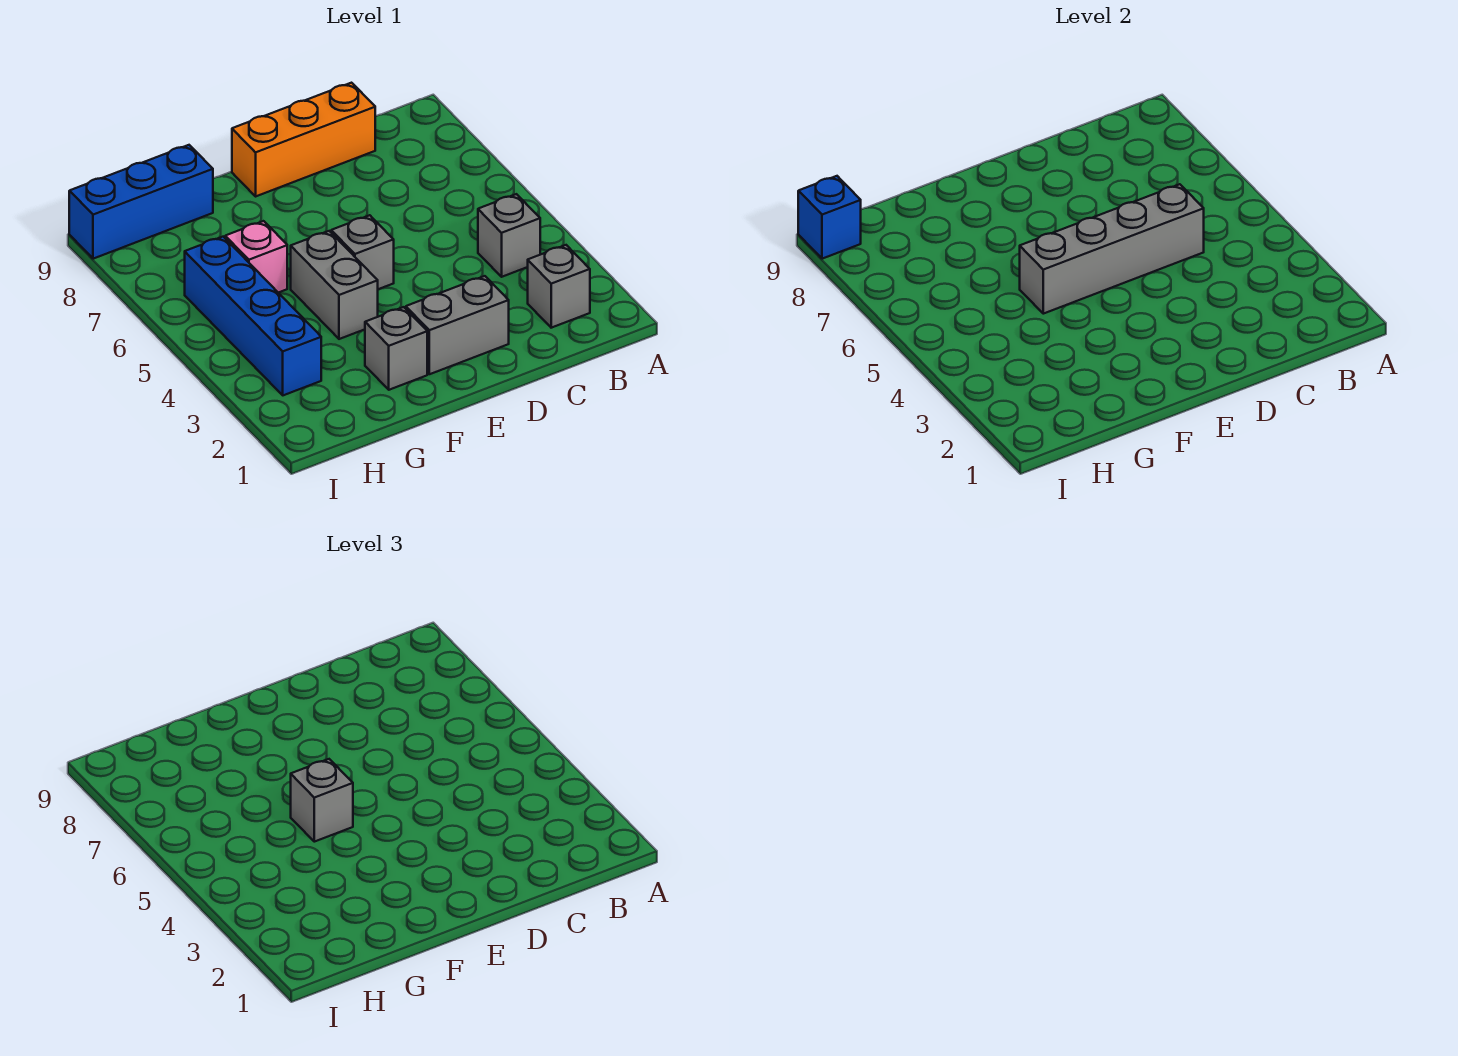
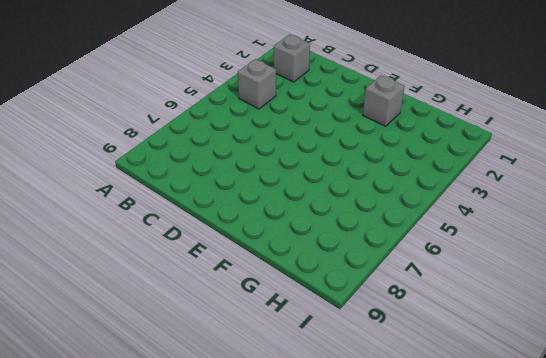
none -> orange brick C9:E9 level 1
none -> grey brick D2:E2 level 1
none -> grey brick E5 level 1

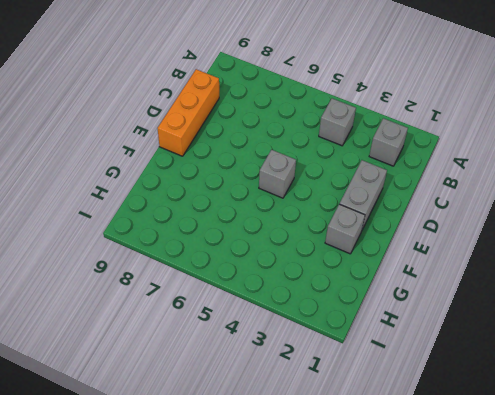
none -> grey brick F4:F5 level 1
none -> pink brick G6 level 1
none -> blue brick G9:I9 level 1

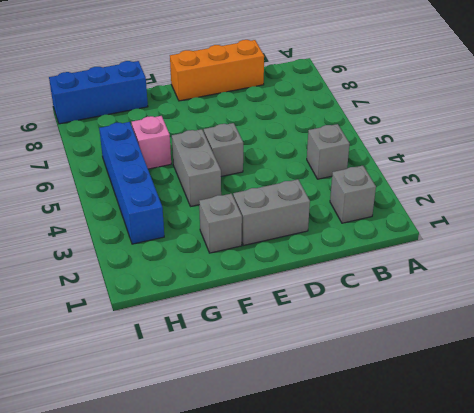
none -> grey brick C5:F5 level 2
none -> blue brick I9 level 2
none -> grey brick F5 level 3

